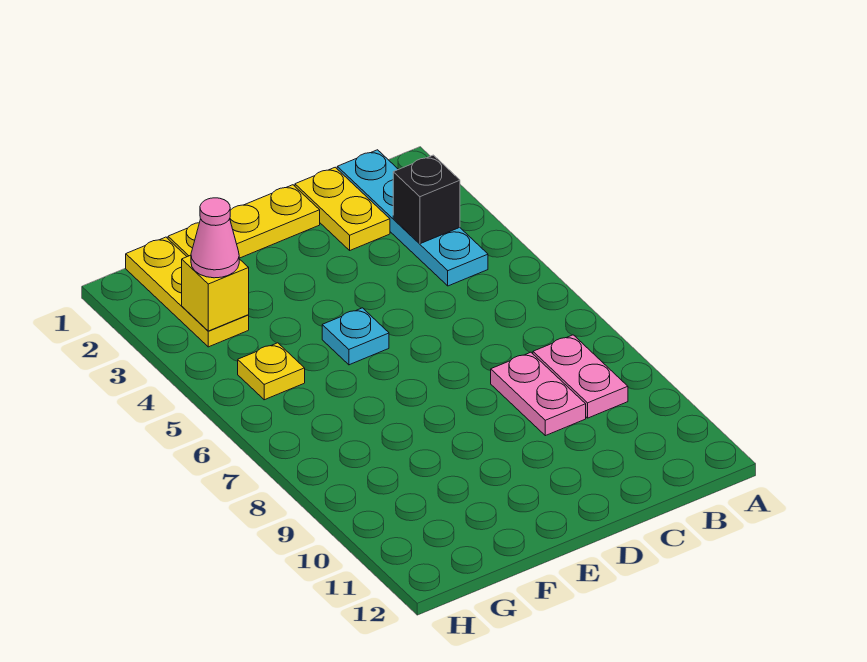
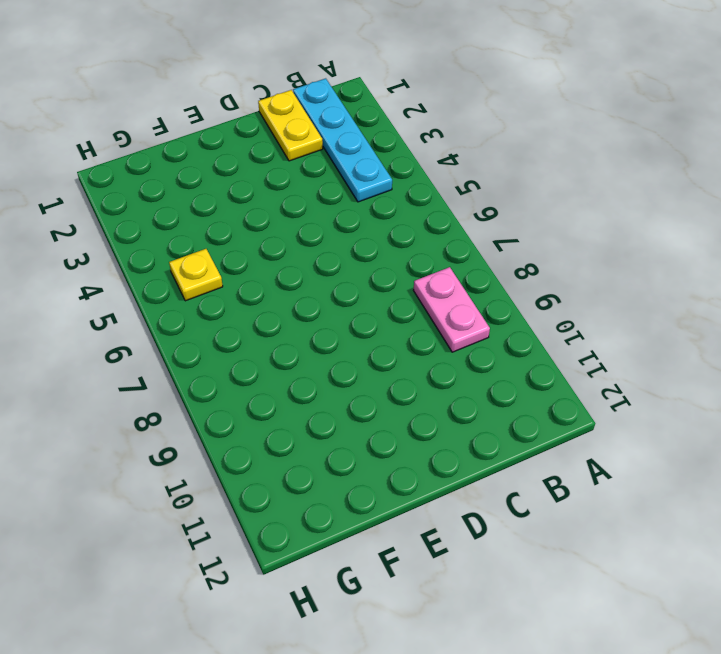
none -> pink plate C8:C9 level 1
none -> yellow plate D1:F1 level 1

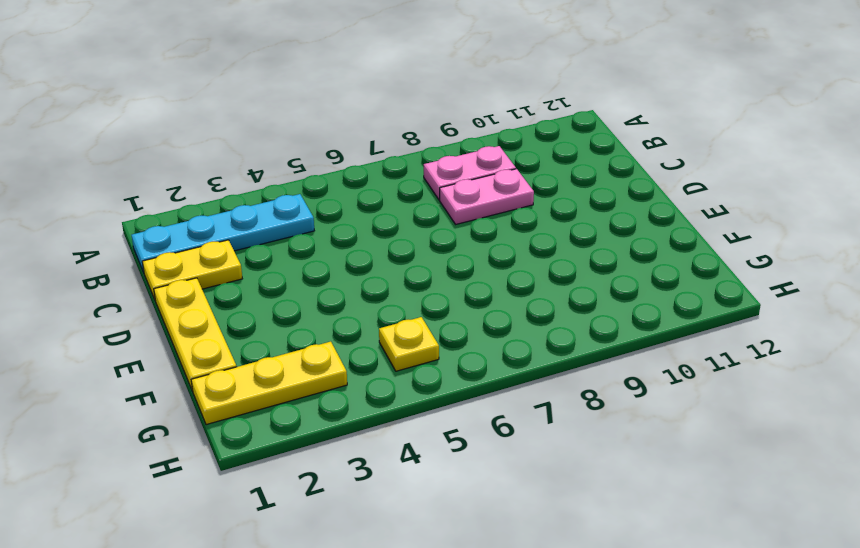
none -> cyan plate E5 level 1
none -> black brick B3 level 2

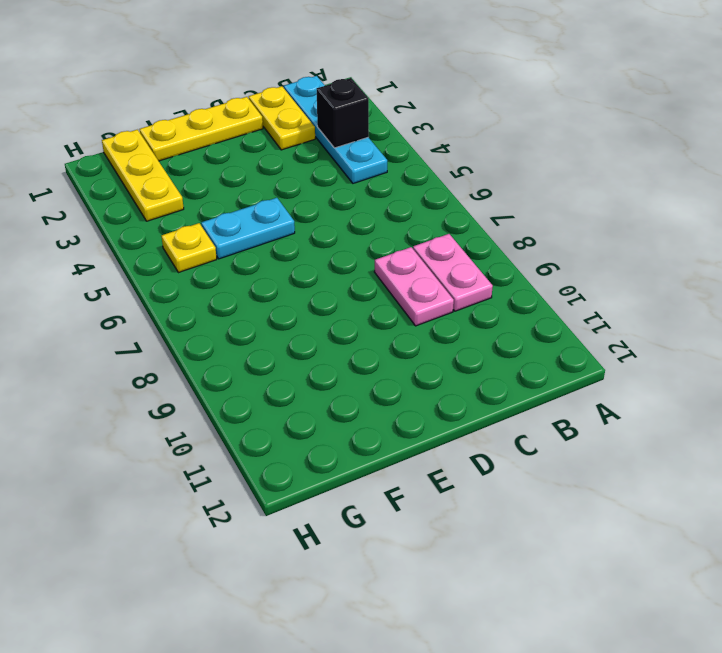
cyan plate E5:F5 level 1 -> cyan plate E5 level 1
none -> yellow brick G3 level 2
none -> pink cone G3 level 3

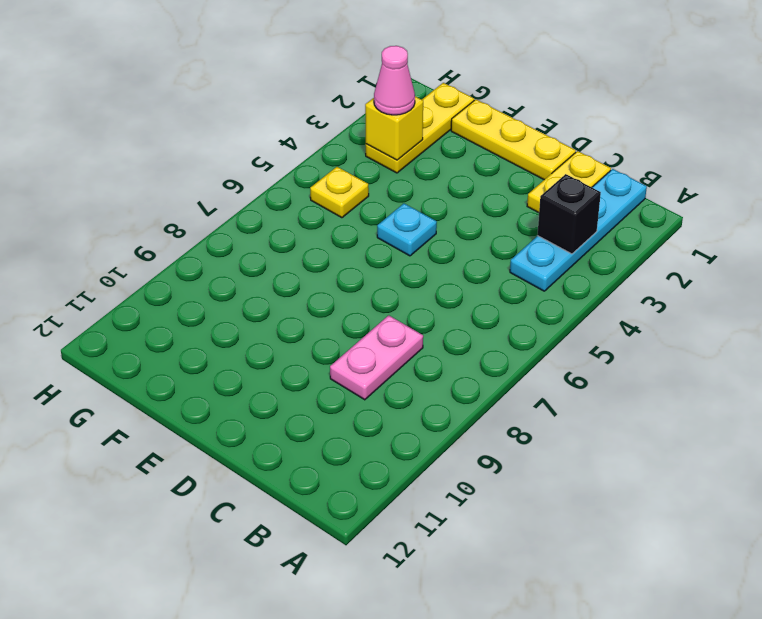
none -> pink plate B8:B9 level 1

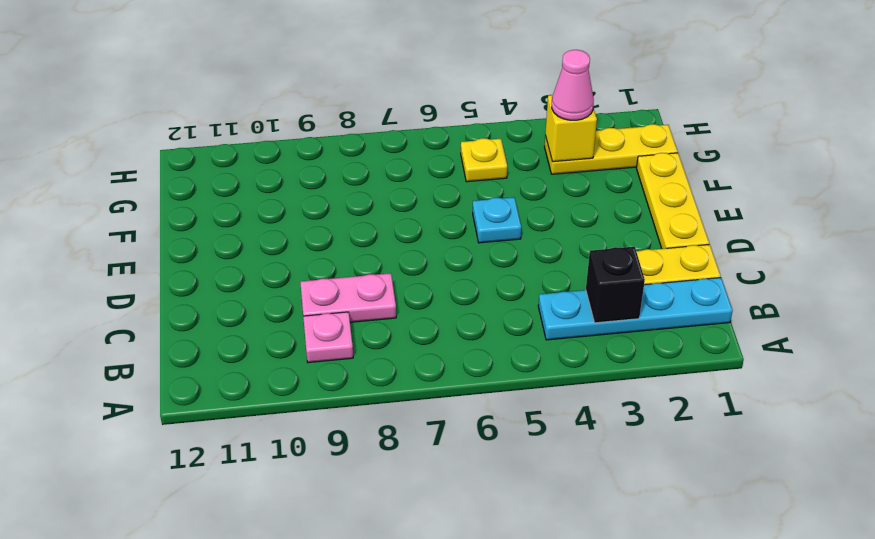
pink plate B9 level 1 -> pink plate B8:B9 level 1

